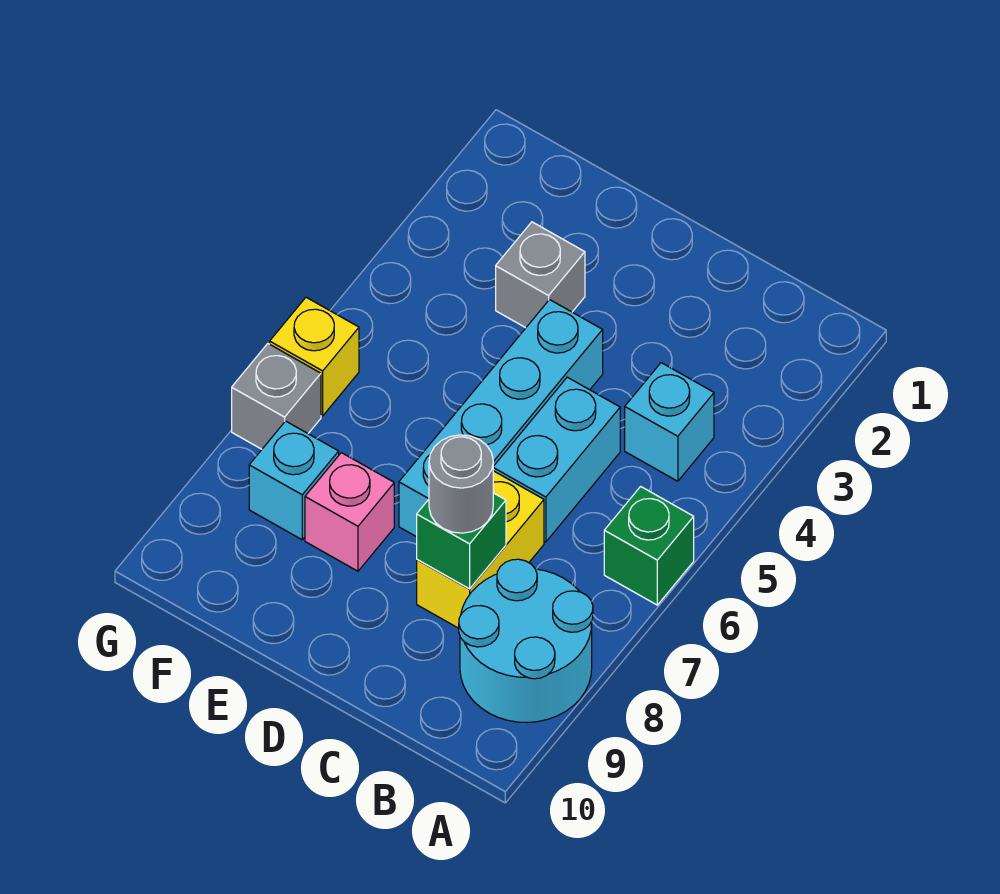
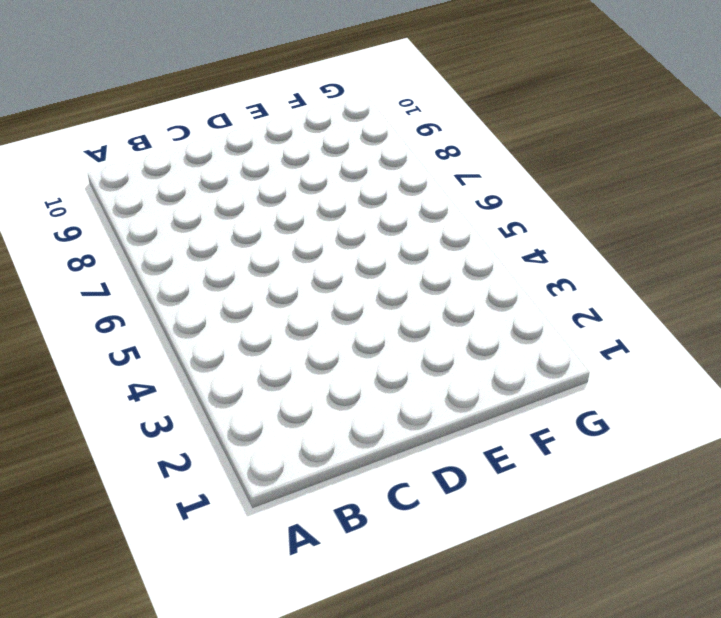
none -> green brick A6 level 1
none -> cyan round brick A8:B9 level 1
none -> cyan brick B4 level 1

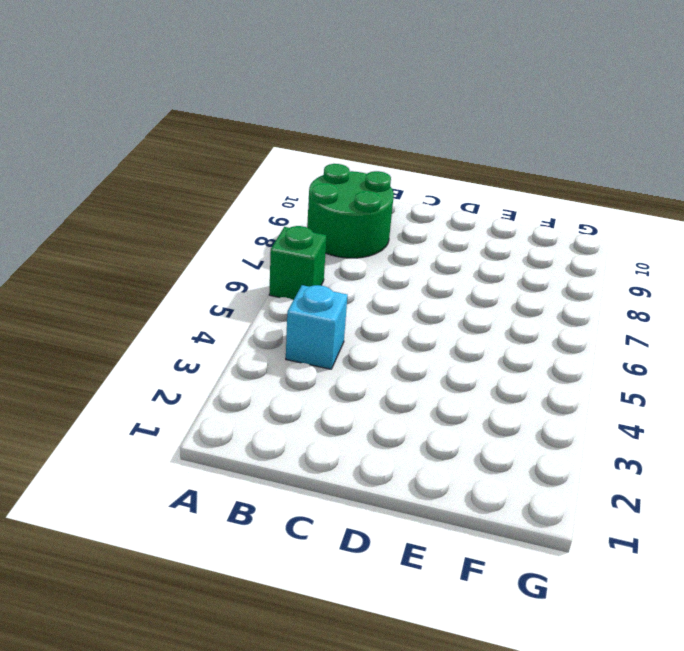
green round brick A8:B9 level 1 -> cyan round brick A8:B9 level 1
none -> cyan brick C5:C6 level 1
none -> yellow brick C7:C8 level 1
none -> cyan brick D4:D7 level 1

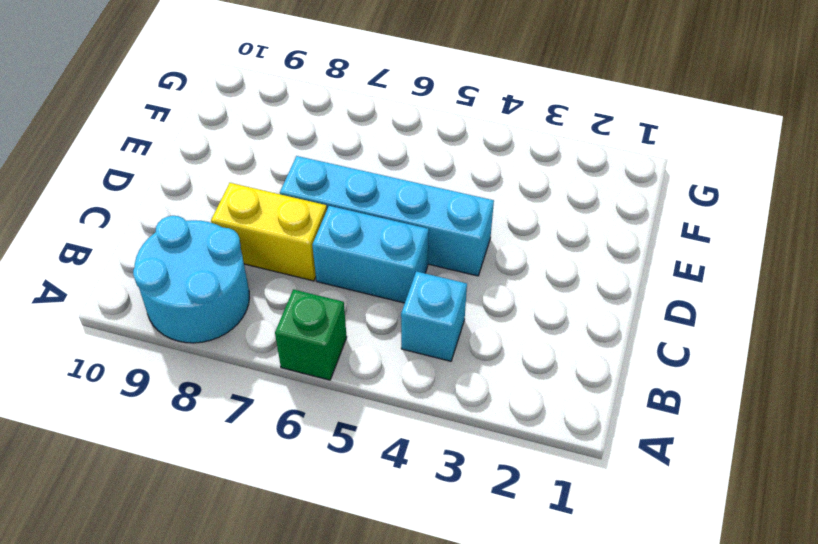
none -> grey brick E3 level 1
none -> pink brick E8 level 1
none -> cyan brick F8 level 1

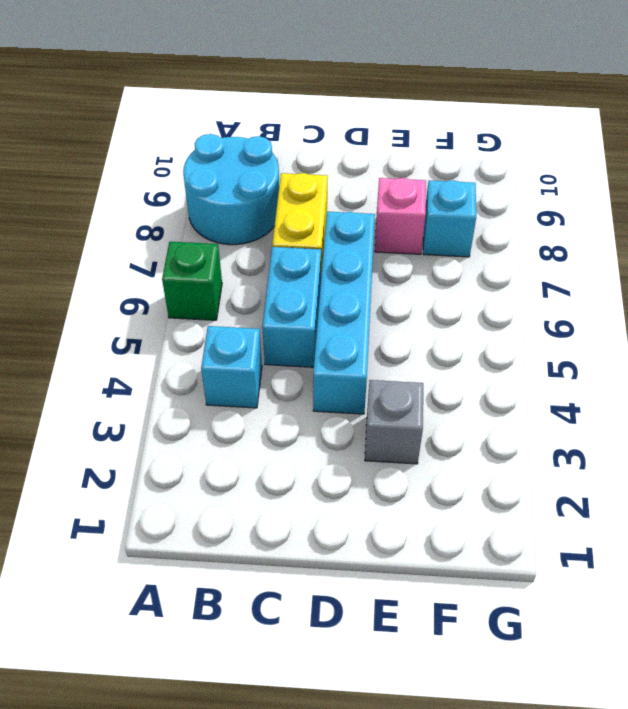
none -> yellow brick G6 level 1
none -> grey brick G7 level 1
none -> green brick C8 level 2

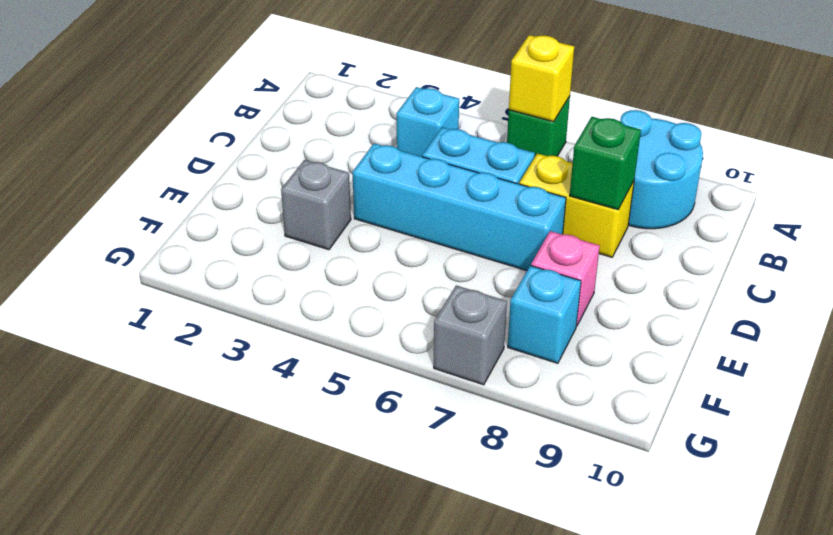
yellow brick A6 level 2 -> yellow brick G6 level 1
none -> grey round brick C8 level 3

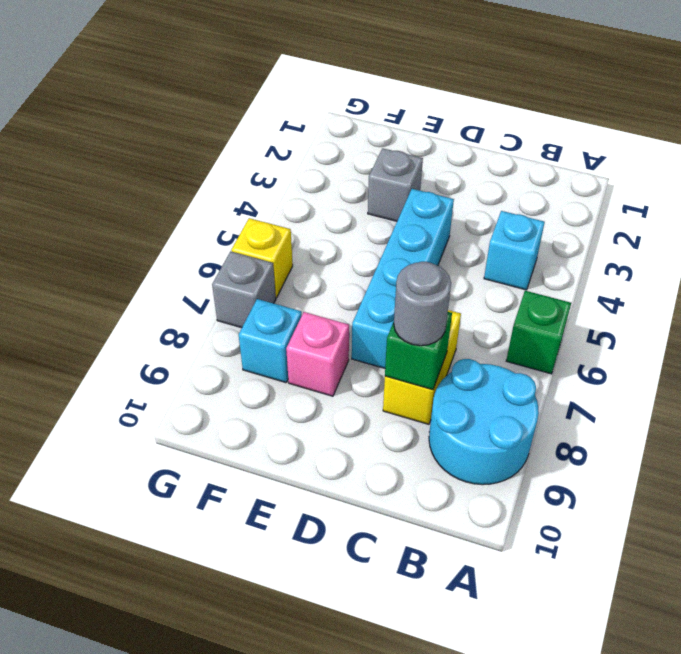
none -> cyan brick C5:C6 level 1

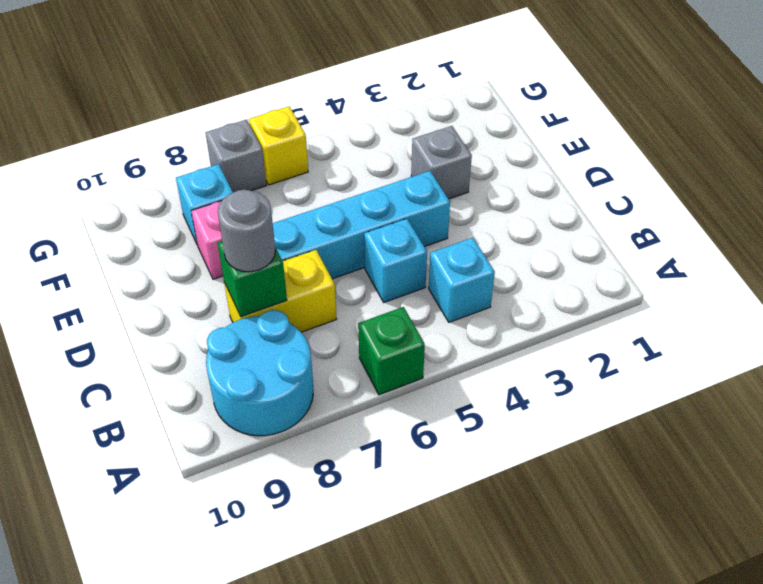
cyan brick C5 level 1 -> cyan brick C5:C6 level 1

